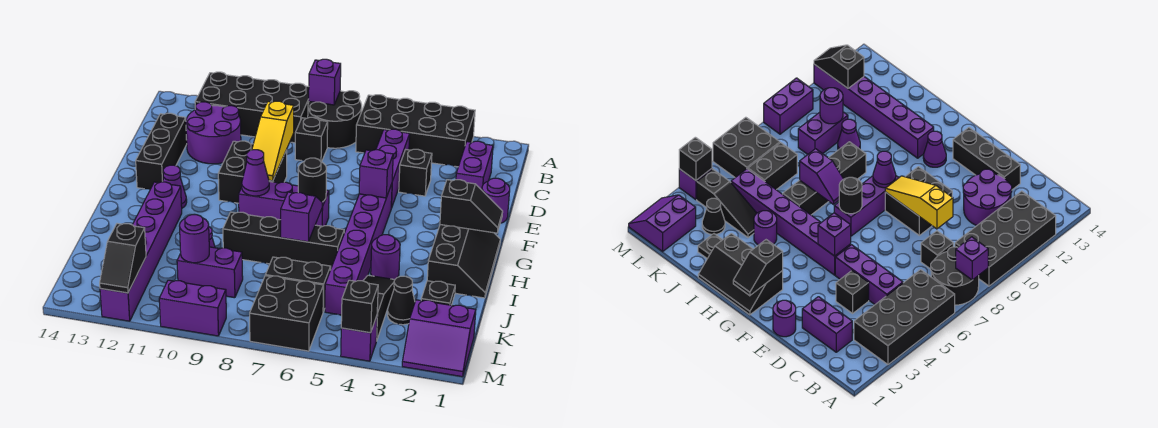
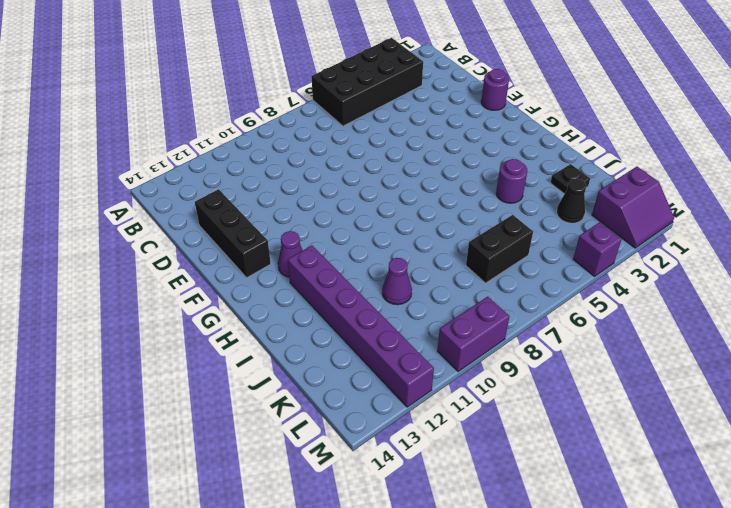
none -> black round brick A7:B8 level 1
none -> black brick A9:B12 level 1
none -> purple brick C2:D2 level 1
none -> purple brick C5:E5 level 1

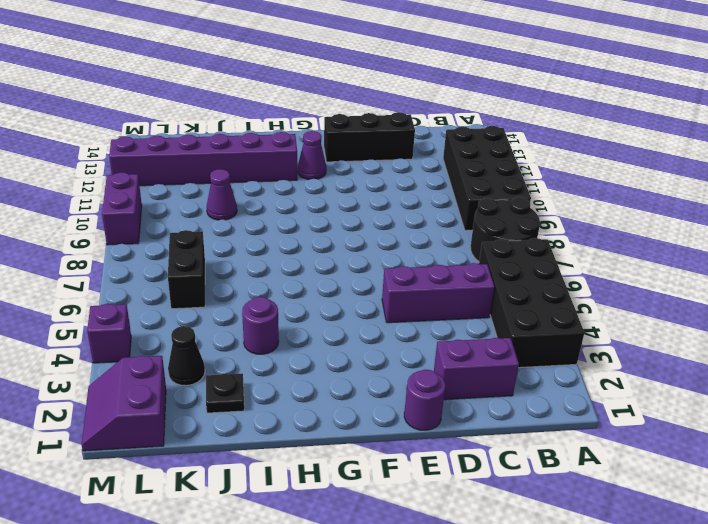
none -> black brick C8 level 1
none -> purple round brick C11:D12 level 1
none -> black brick D4 level 1
none -> black brick E9:F10 level 1

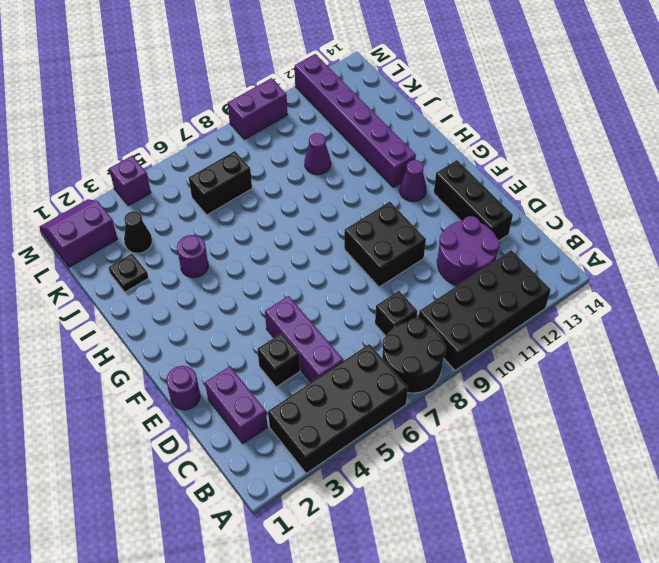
none -> purple brick F5:K5 level 1
none -> black slope G1:I2 level 1 top 2
none -> purple brick G7:G9 level 1
none -> black brick I6:I9 level 1

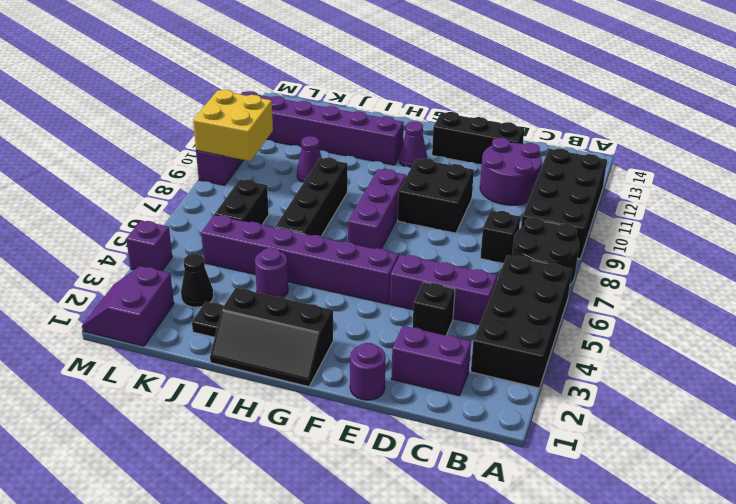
yellow brick L9:M10 level 2 -> none
none -> black slope J4:L4 level 1 top L
none -> purple brick K9:K10 level 1
none -> black brick L6:M7 level 1
none -> purple brick A8 level 2

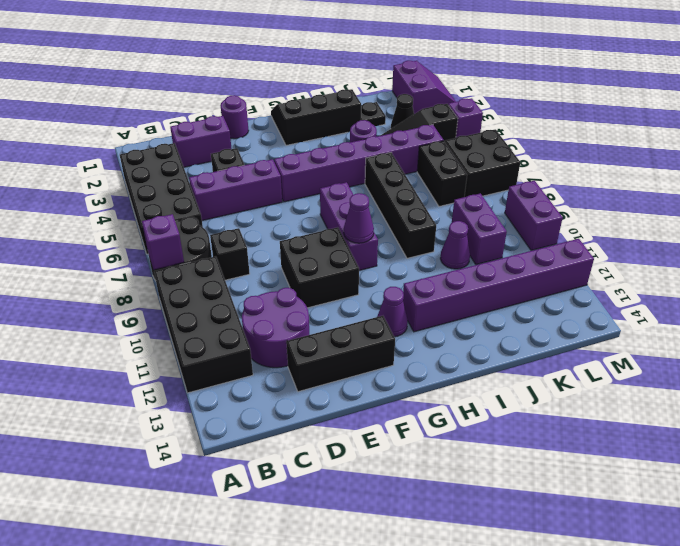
none -> yellow slope D9:F9 level 2 top D
none -> purple brick F5 level 2
none -> black slope G1:G2 level 2 top 2
none -> black round brick G7 level 2

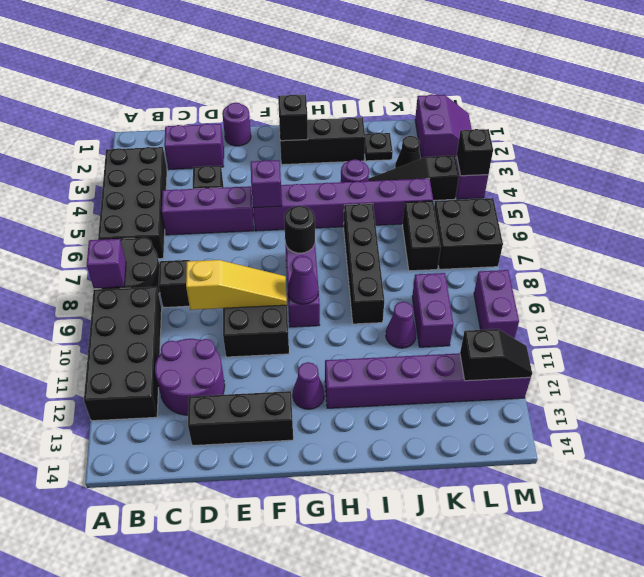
none -> purple slope H7:I7 level 2 top I
none -> purple round brick K10 level 2

